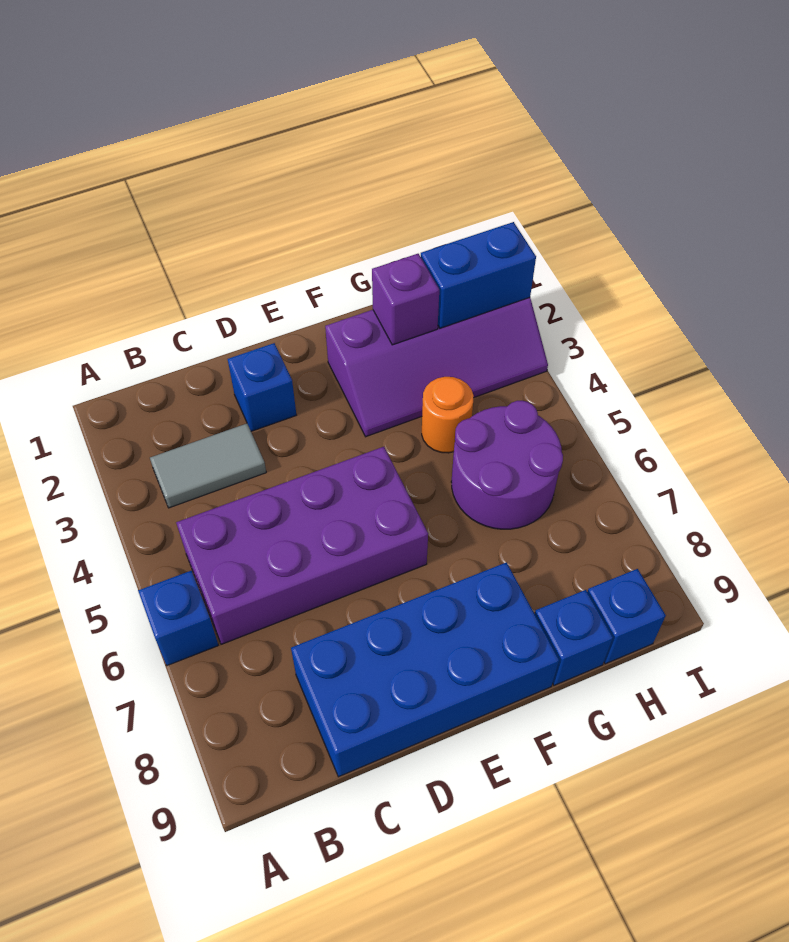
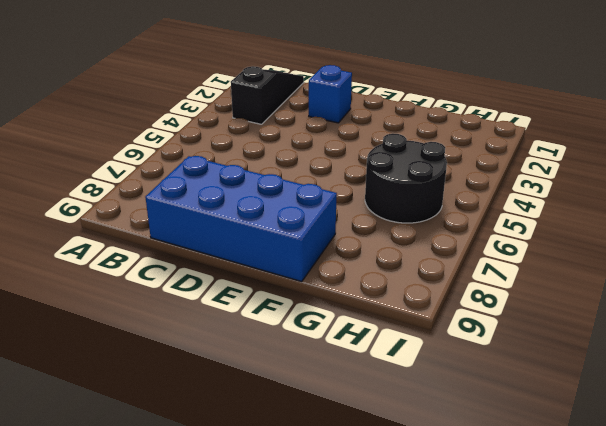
black slope B1:B3 level 1 top 3 -> grey tile B3:C3 level 1
black round brick G5:H6 level 1 -> purple round brick G5:H6 level 1
none -> blue brick A6 level 1
none -> purple brick B5:E6 level 1
none -> purple slope F2:I3 level 1 top 2

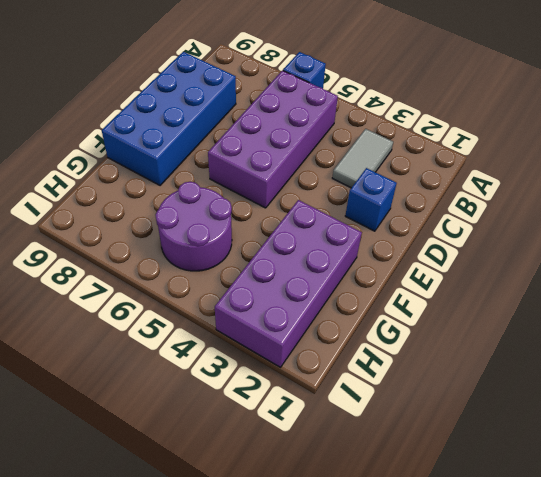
purple brick F2:I3 level 1 -> purple slope F2:I3 level 1 top 2
none -> orange round brick G4 level 1
none -> blue brick G9 level 1
none -> blue brick H9 level 1

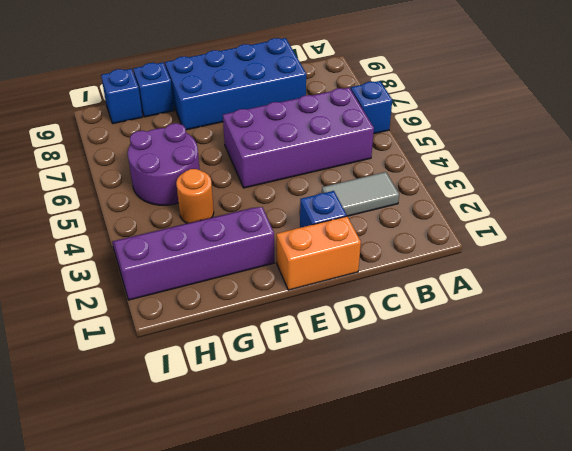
orange brick D1:E1 level 1 -> none
none -> purple brick G2 level 2
none -> blue brick H2:I2 level 2

